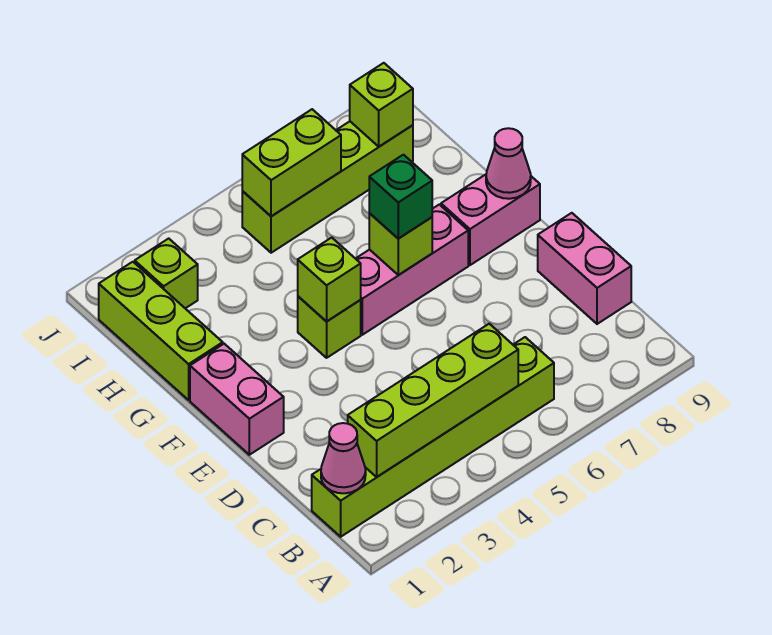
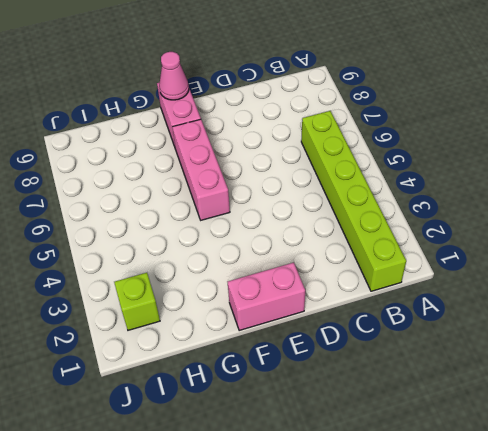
none -> pink brick C9:D9 level 1
none -> lime brick F4 level 1
none -> lime brick G1:I1 level 1

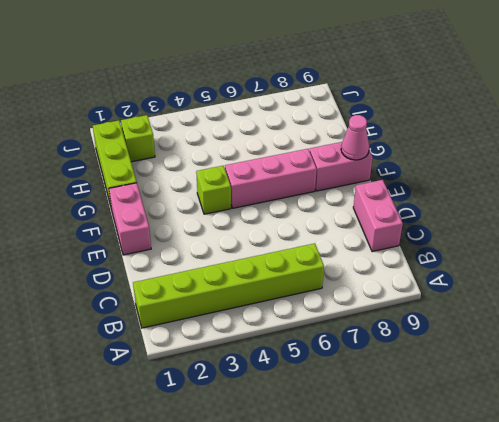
none -> lime brick I5:I8 level 1
none -> pink cone B1 level 2
none -> lime brick B2:B5 level 2

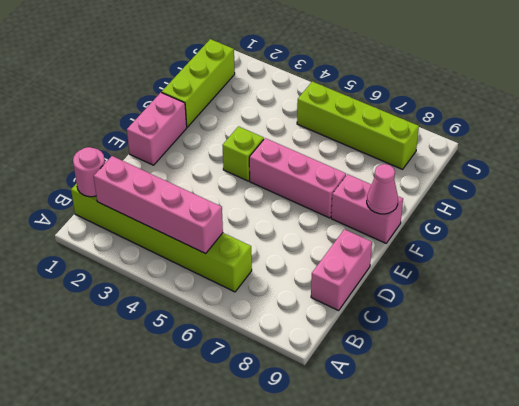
pink round brick B1 level 2 -> pink cone B1 level 2
pink brick B2:B5 level 2 -> lime brick B2:B5 level 2
none -> lime brick I2 level 1
none -> lime brick F4 level 2
none -> lime brick F6 level 2

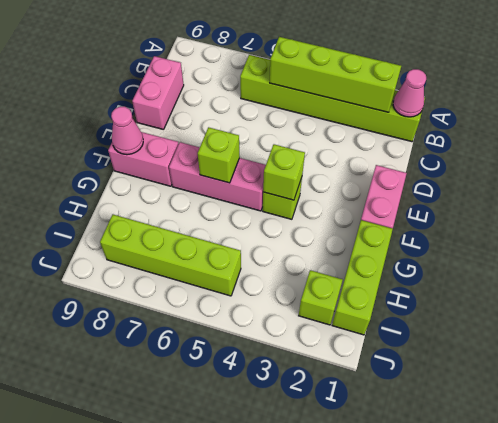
none -> lime brick I5:I6 level 2
none -> lime brick I8 level 2
none -> green brick F6 level 3

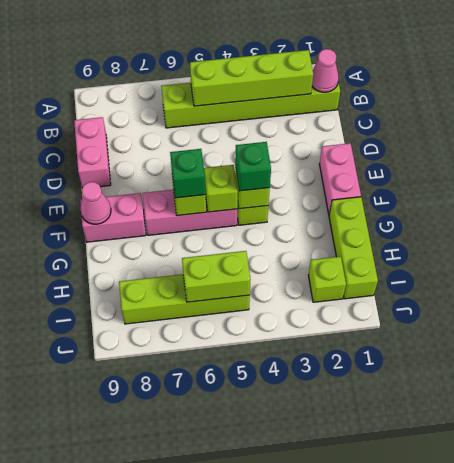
green brick F4 level 3 -> none
lime brick F5 level 2 -> lime brick I8 level 2

